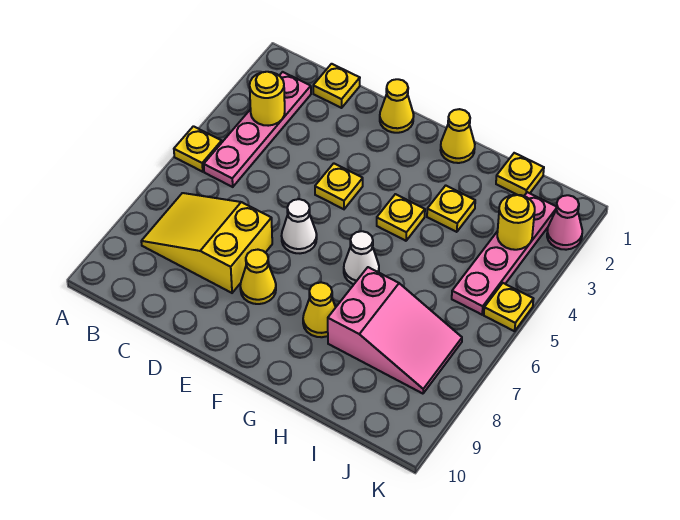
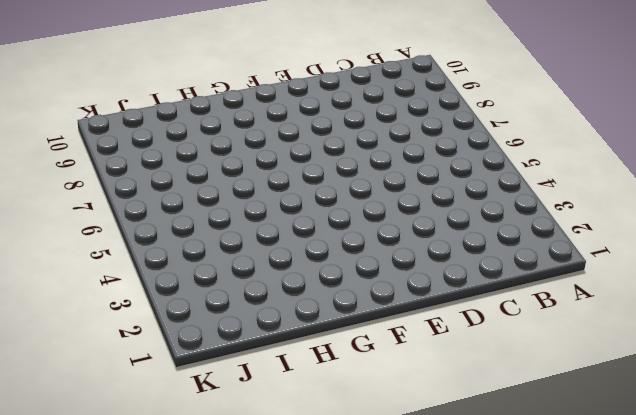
none -> yellow plate A5 level 1
none -> pink plate B2:B5 level 1
none -> yellow slope B7:D8 level 1 top D

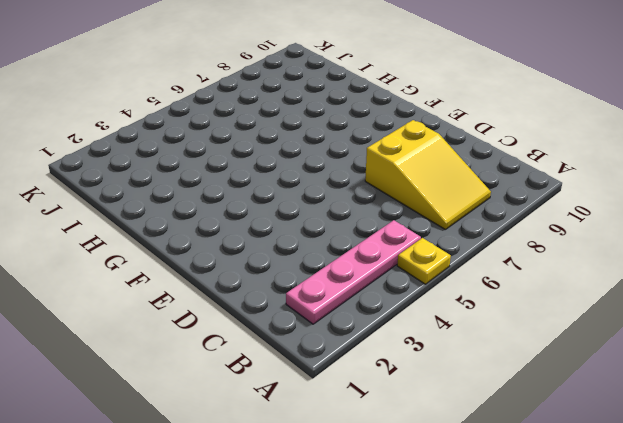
none -> yellow plate C1 level 1
none -> yellow cone E1 level 1
none -> yellow plate E4 level 1

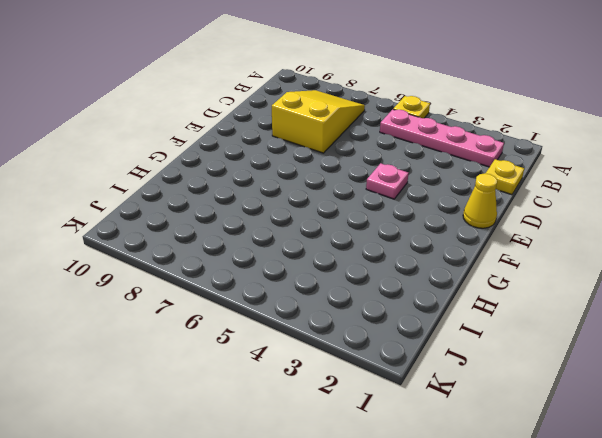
pink plate E4 level 1 -> yellow plate E4 level 1
none -> white cone E6 level 1
none -> yellow cone E8 level 1
none -> yellow cone G1 level 1

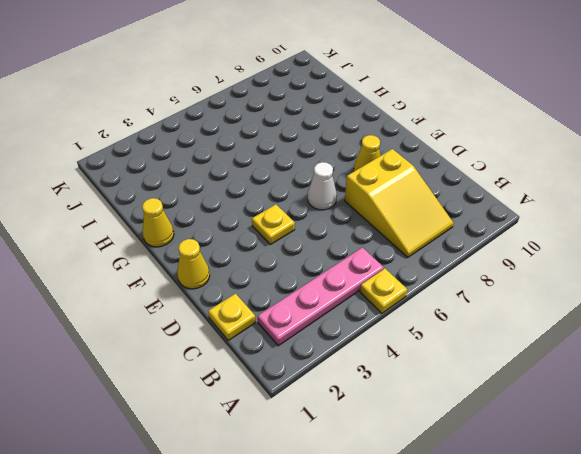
none -> yellow plate G4 level 1
none -> white cone G6 level 1
none -> yellow cone G8 level 1

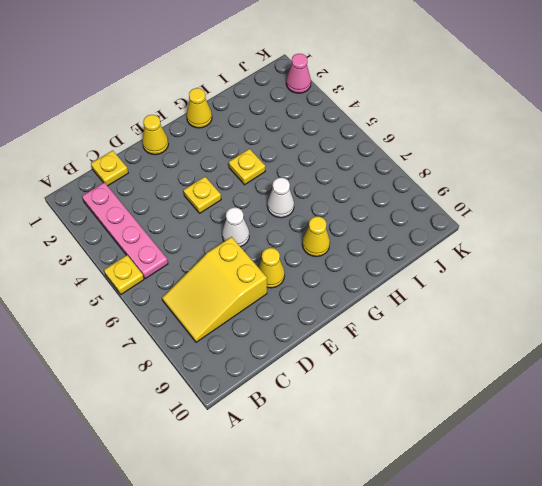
none -> yellow plate H3 level 1
none -> pink slope H7:J8 level 1 top H
none -> yellow plate I1 level 1

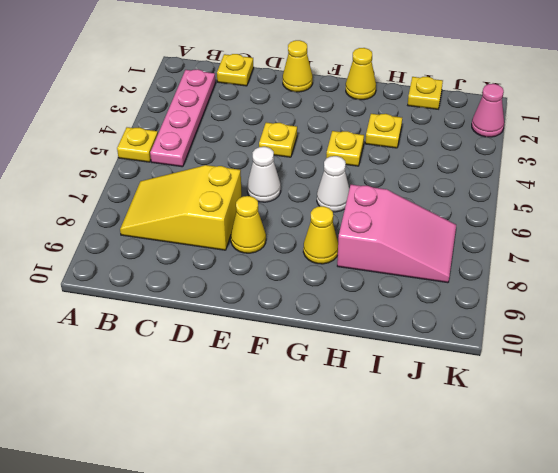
none -> pink plate J2:J5 level 1
none -> yellow plate K5 level 1
none -> yellow round brick B3 level 2

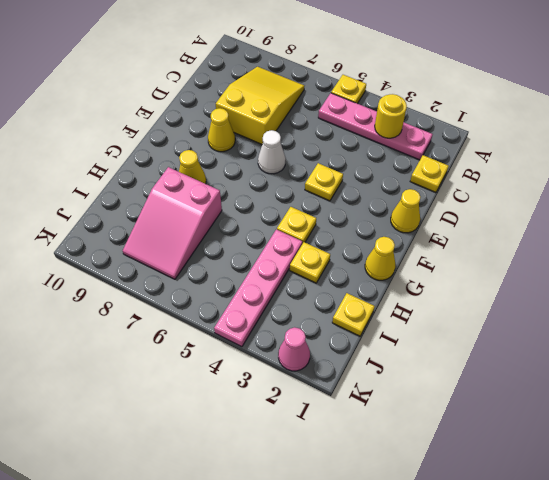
pink plate H4:K4 level 1 -> pink plate J2:J5 level 1
none -> white cone G6 level 1
none -> yellow plate K5 level 1
none -> yellow round brick J3 level 2

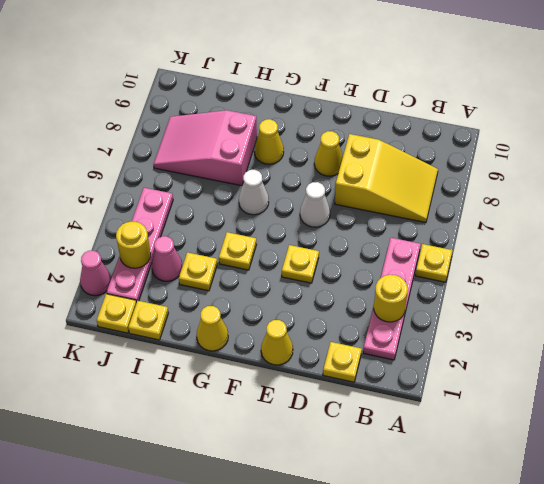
pink cone I3 level 1 -> none
yellow plate J1 level 1 -> yellow plate K5 level 1

